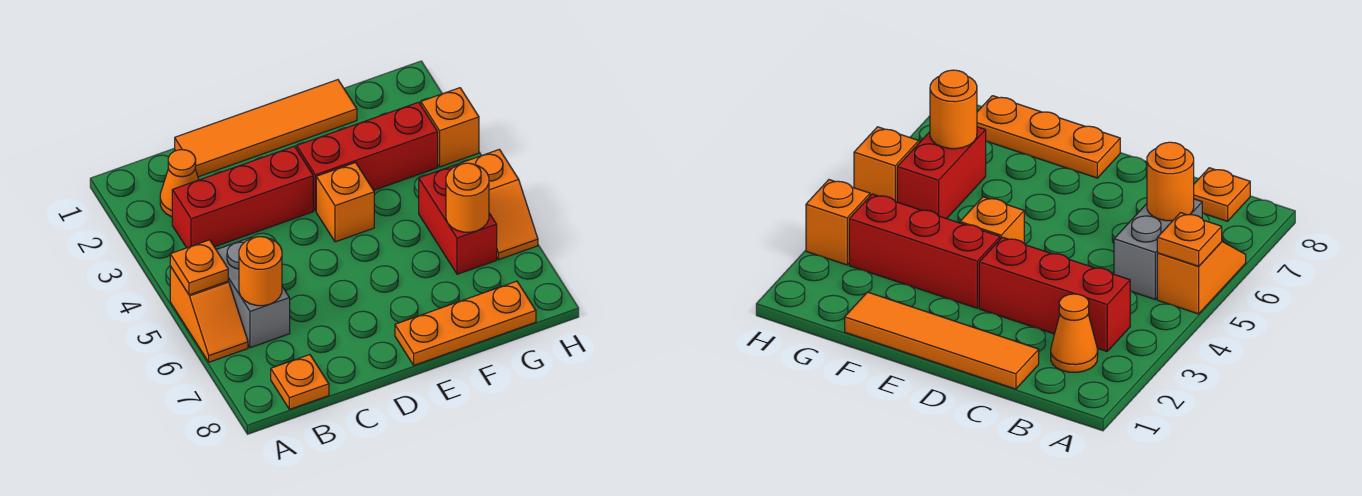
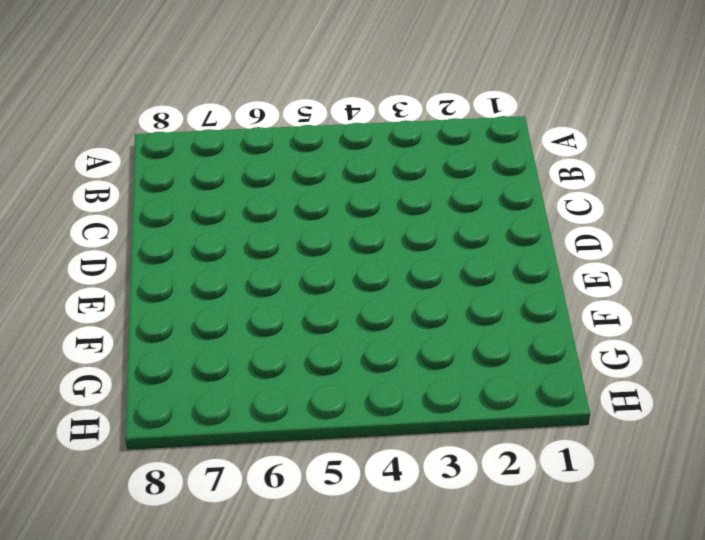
none -> orange slope A5:A6 level 1 top 5
none -> orange cone B2 level 1
none -> red brick B3:D3 level 1

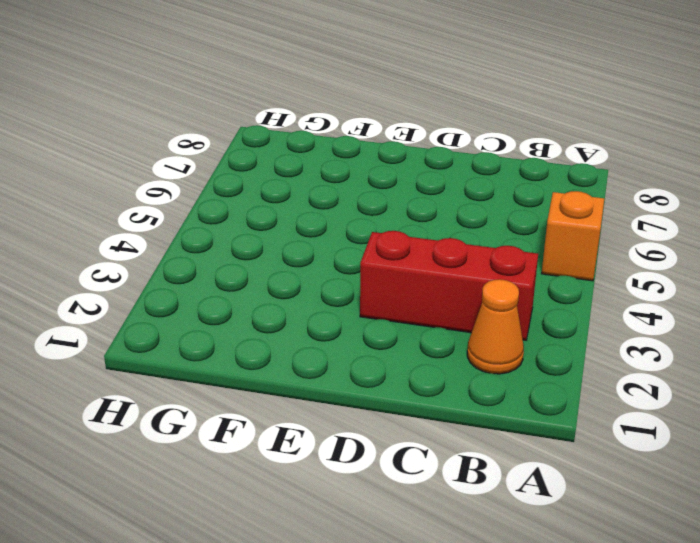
none -> grey brick B5:B6 level 1
none -> orange plate B8 level 1
none -> orange tile C1:F1 level 1

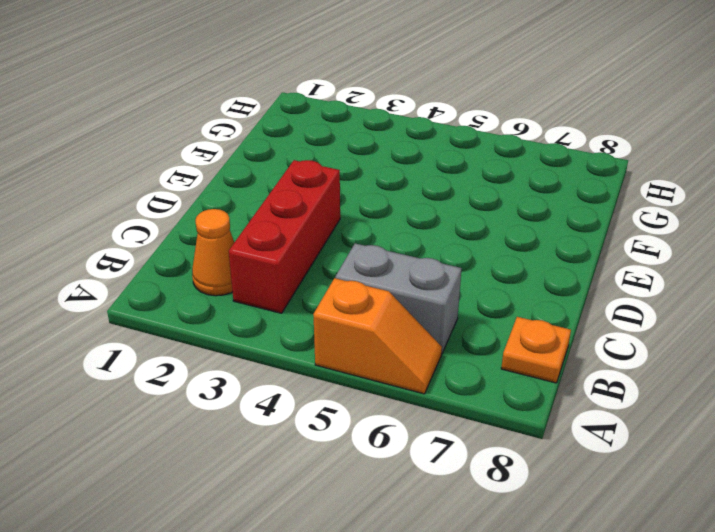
none -> orange tile C1:F1 level 1
none -> red brick E3:G3 level 1
none -> orange brick E4 level 1

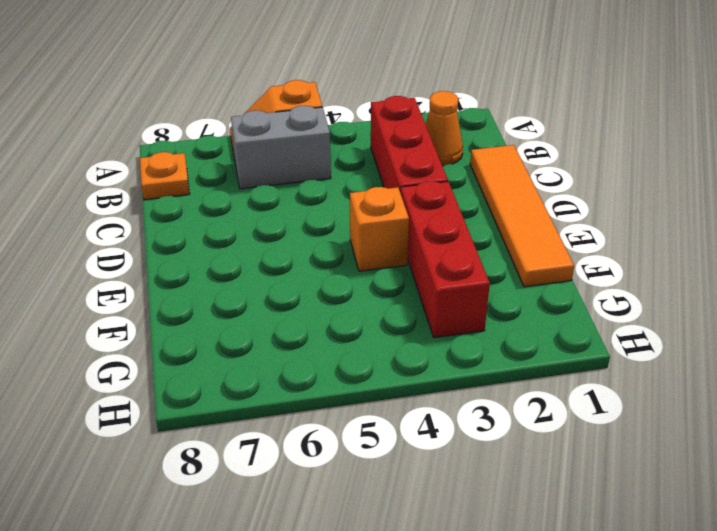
none -> orange plate E8:G8 level 1
none -> red brick G5:G6 level 1
none -> orange brick H3 level 1

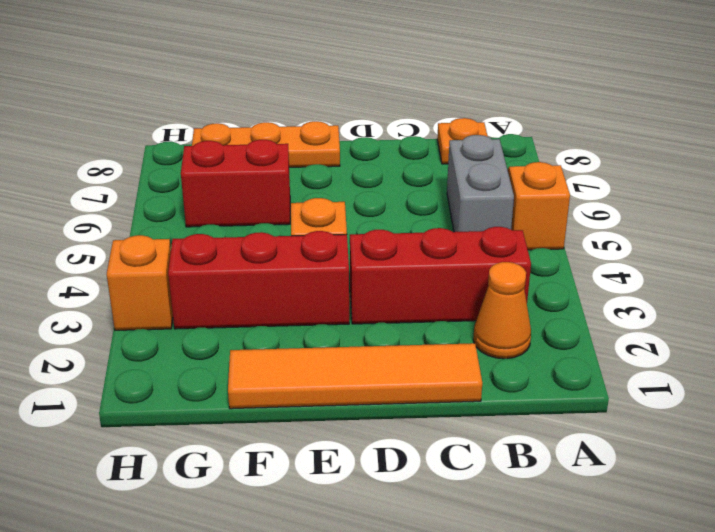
red brick F6:G6 level 1 -> red brick G5:G6 level 1
none -> orange slope H5:H6 level 1 top 5
none -> orange plate A5 level 2
none -> orange round brick B6 level 2

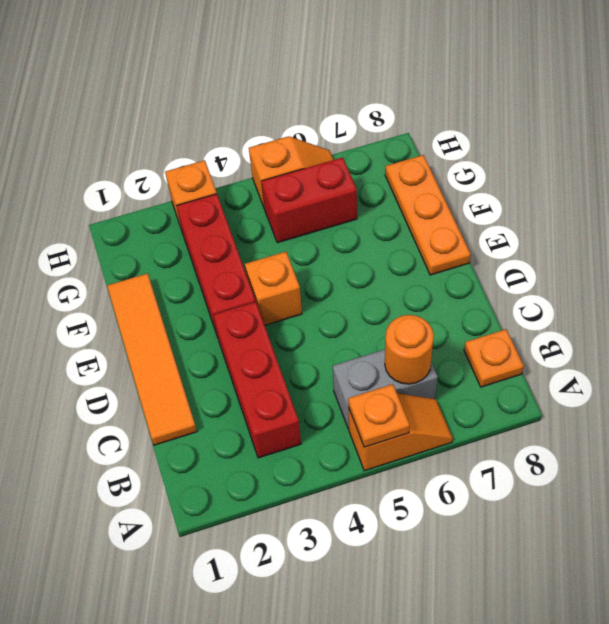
none -> orange cone B2 level 1
none -> orange round brick G6 level 2

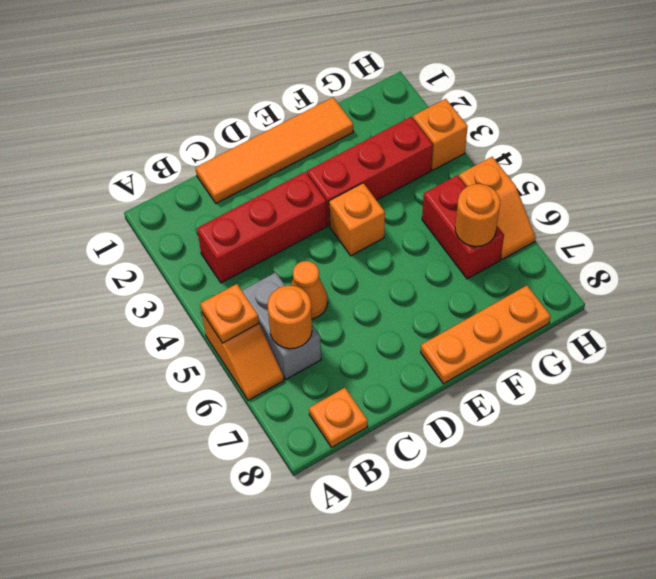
orange cone C5 level 1 -> orange cone B2 level 1

